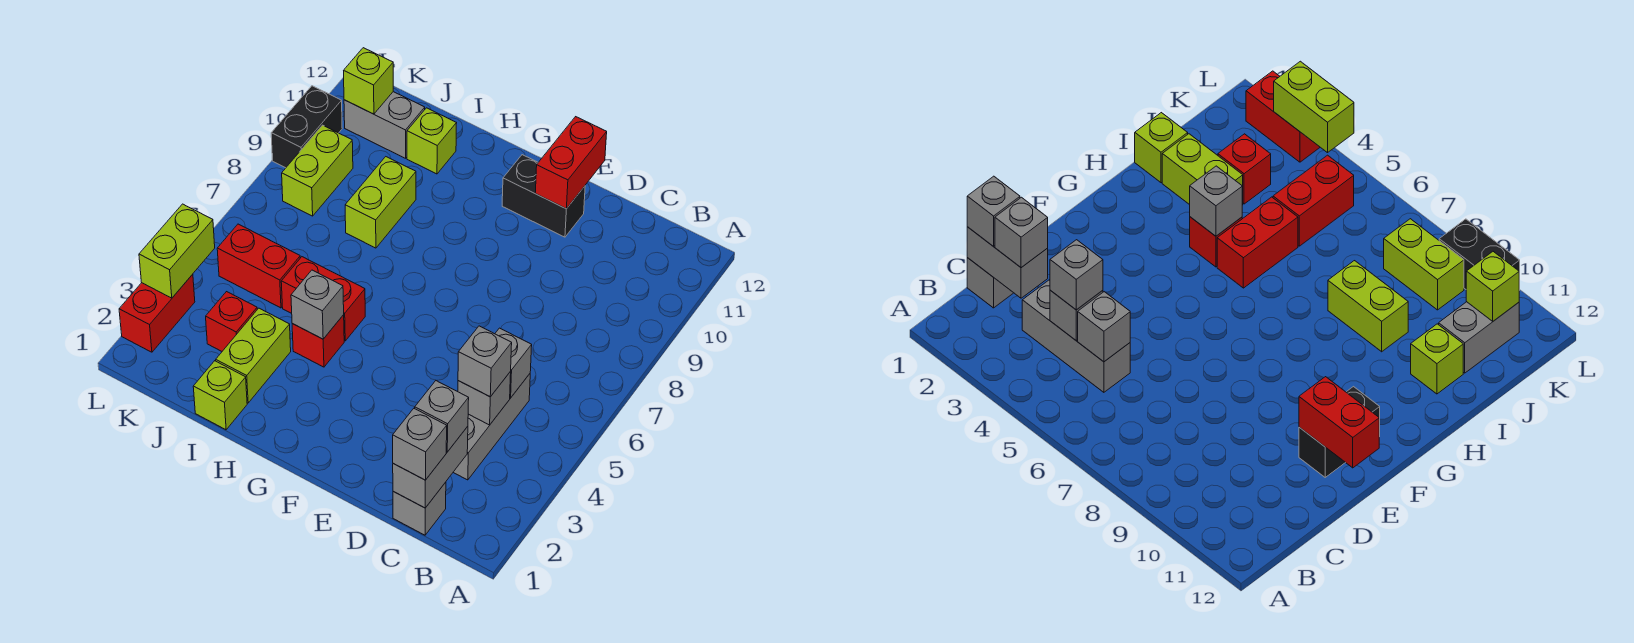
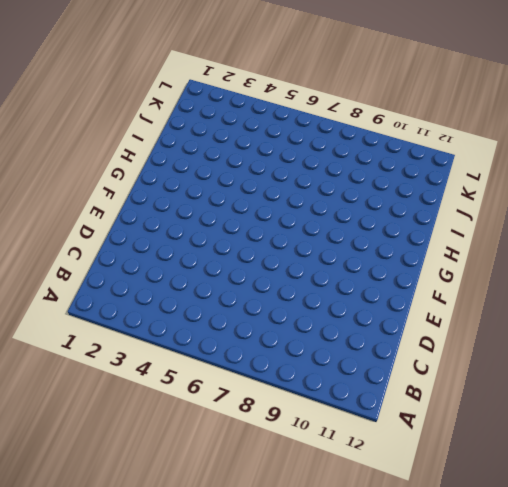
none -> grey brick C1 level 1
none -> grey brick C3:C5 level 1
none -> black brick E11:F11 level 1

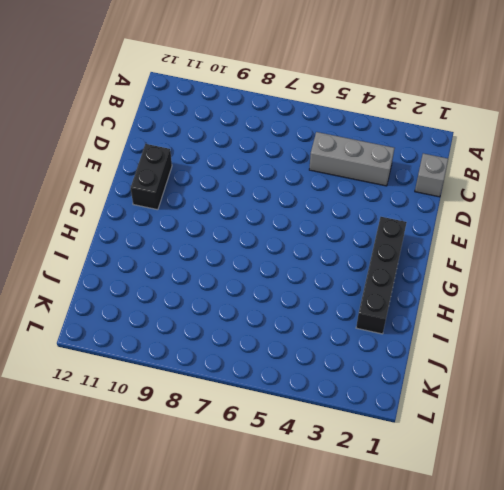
black brick F2:I2 level 1 -> lime brick I2:I3 level 1
none -> red brick H4 level 1
none -> red brick H5:I5 level 1
none -> lime brick I1 level 1

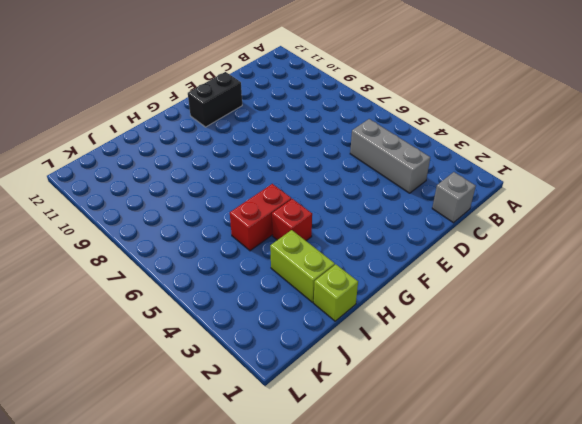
none -> lime brick I8:I9 level 1
none -> lime brick I11 level 1
none -> red brick J3 level 1

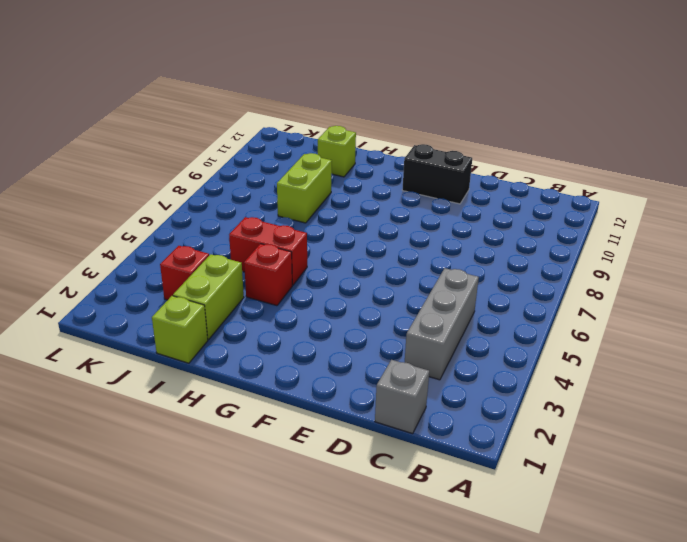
none -> red brick J5:K5 level 1
none -> grey brick J11:K11 level 1
none -> lime brick K8:K9 level 1

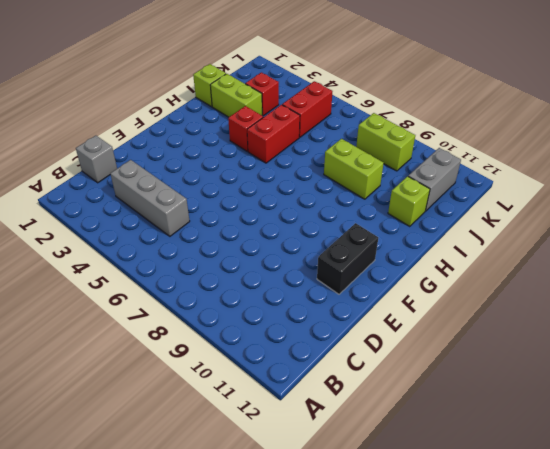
none -> red brick L2:L3 level 1
none -> black brick L9:L10 level 1
none -> grey brick C1:C2 level 2

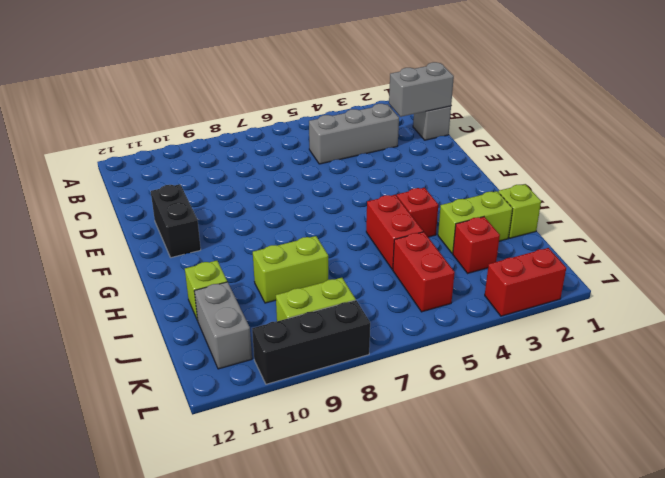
black brick L8:L10 level 1 -> black brick L9:L10 level 1
none -> grey brick C4 level 2
none -> grey brick C5 level 2
none -> red brick E11:E12 level 2

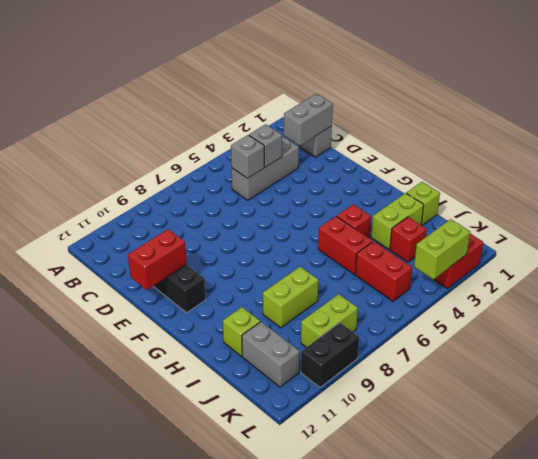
none -> grey brick H4 level 2
none -> lime brick K11 level 2
none -> grey brick C1 level 3

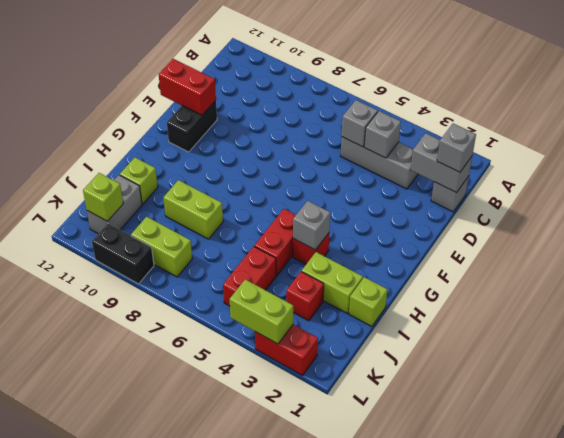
none -> grey brick C2 level 3
none -> grey brick C4 level 3

